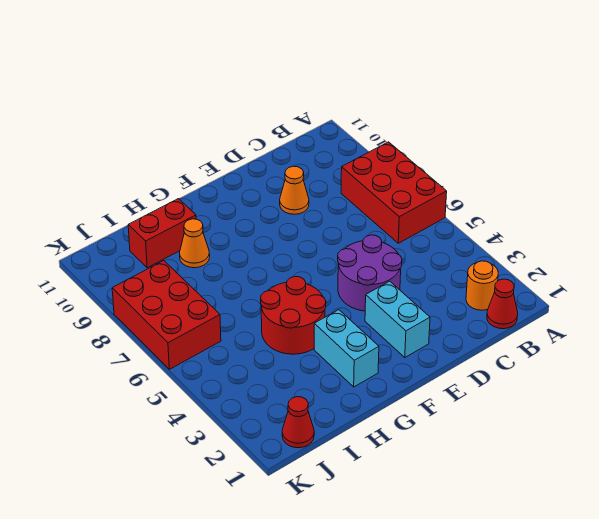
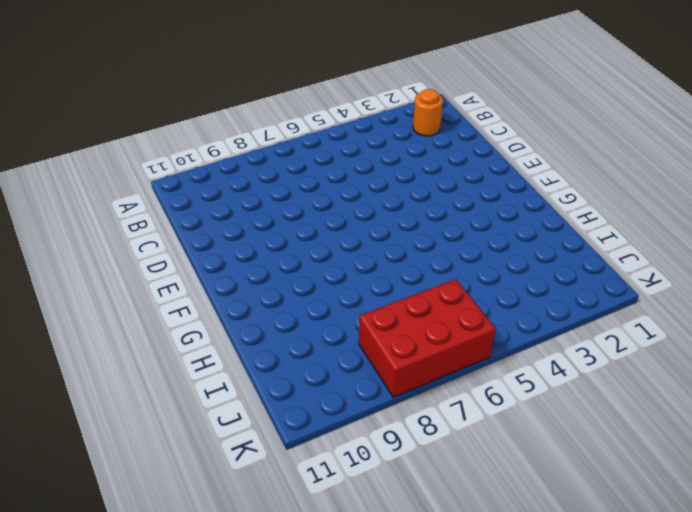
none -> red brick A6:B8 level 1
none -> red cone B1 level 1
none -> purple round brick D4:E5 level 1

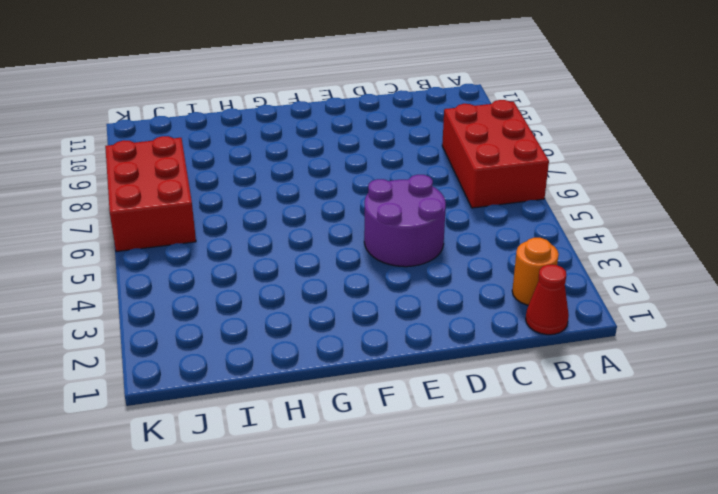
none -> orange cone D9 level 1
none -> cyan brick E2:E3 level 1
none -> cyan brick G2:G3 level 1

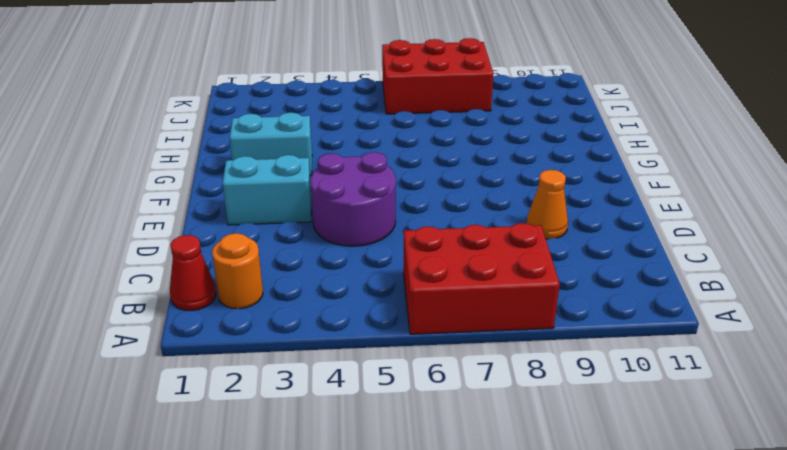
none -> red round brick G4:H5 level 1
none -> orange cone H9 level 1
none -> red brick H10:I10 level 1

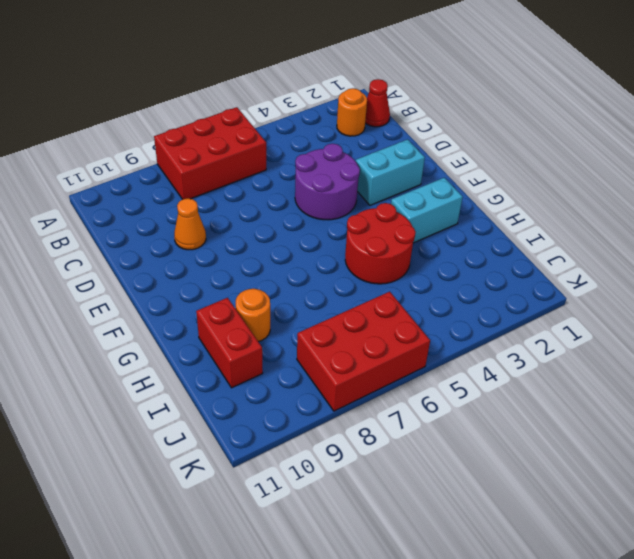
orange round brick H9 level 1 -> orange cone H9 level 1
none -> red cone J1 level 1

